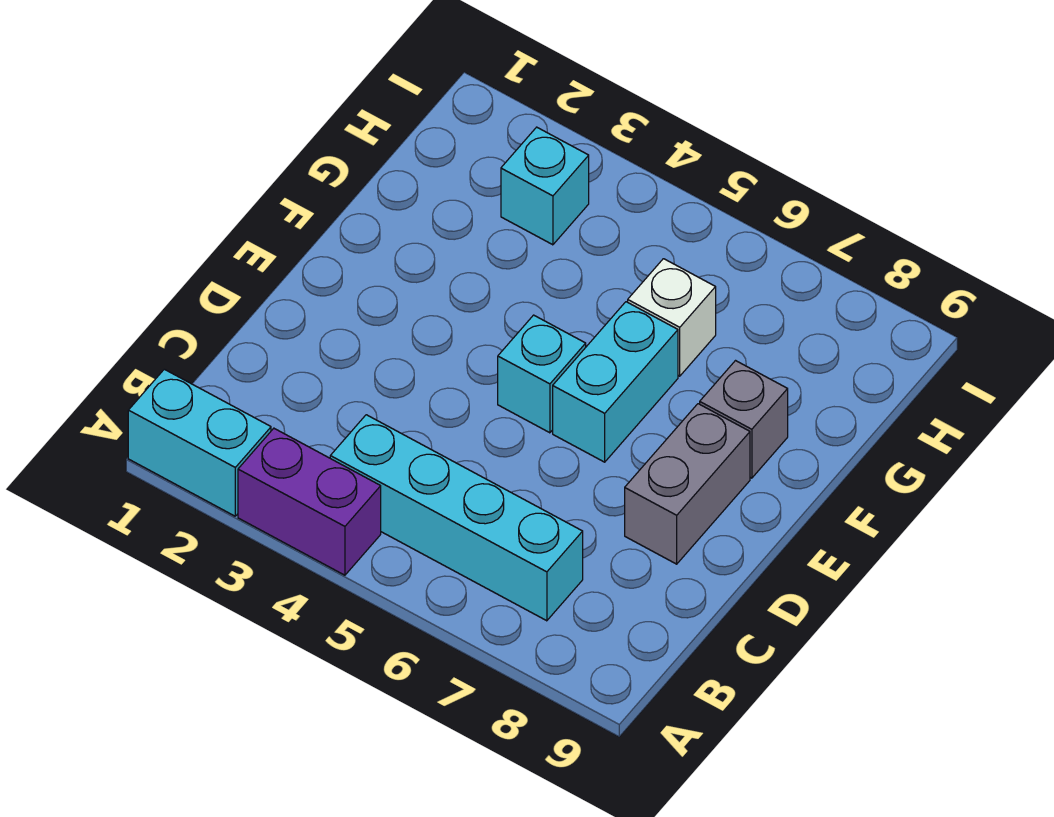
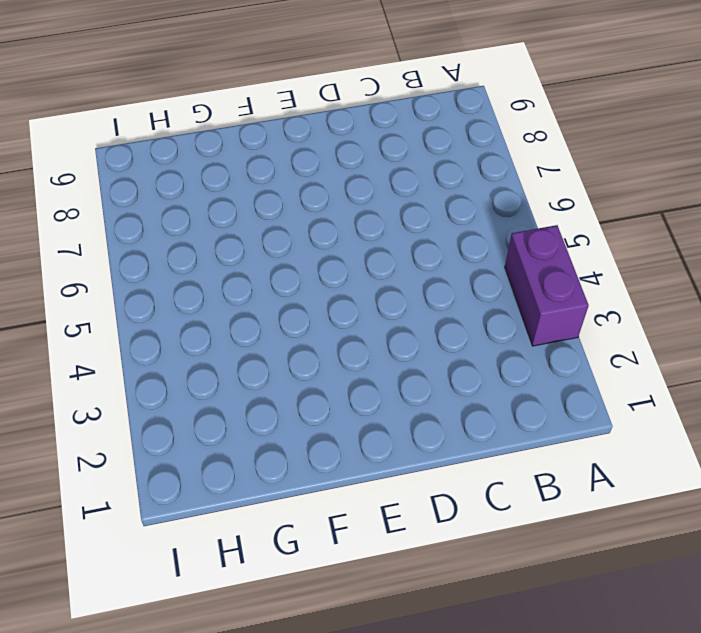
none -> cyan brick A1:A2 level 1
none -> cyan brick B4:B7 level 1

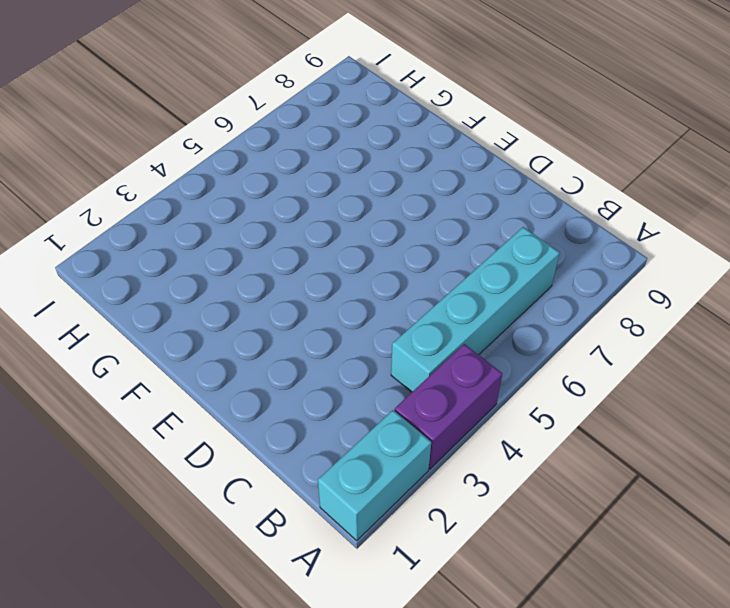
none -> grey brick D8:E8 level 1
none -> cyan brick E5 level 1

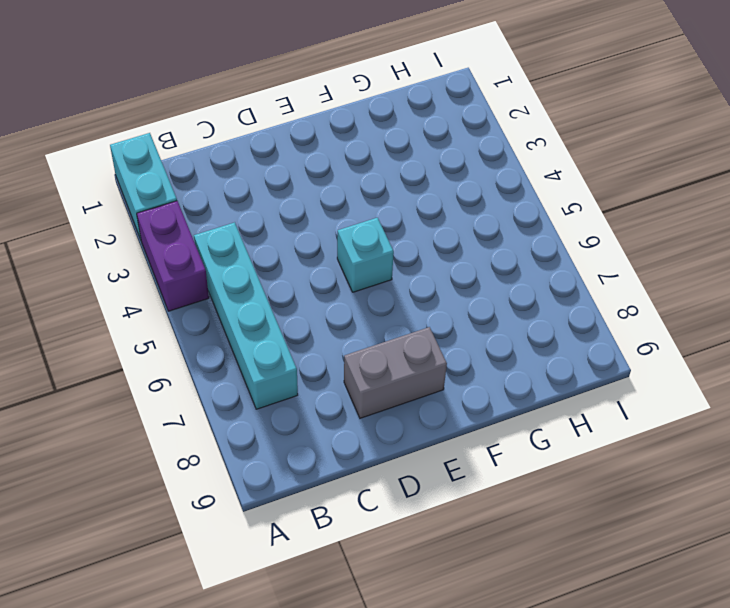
none -> cyan brick E6:F6 level 1
none -> grey brick F8 level 1

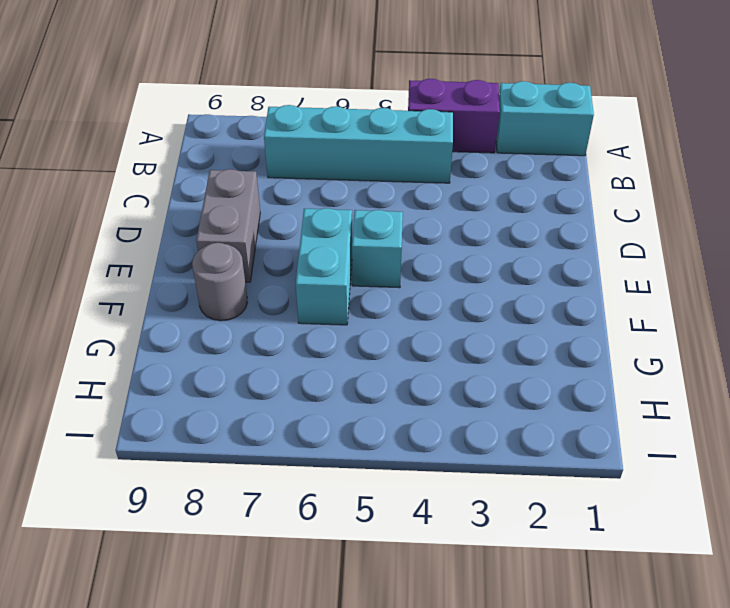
grey round brick F8 level 1 -> grey brick F8 level 1
none -> white brick G6 level 1
none -> cyan brick H3 level 1

